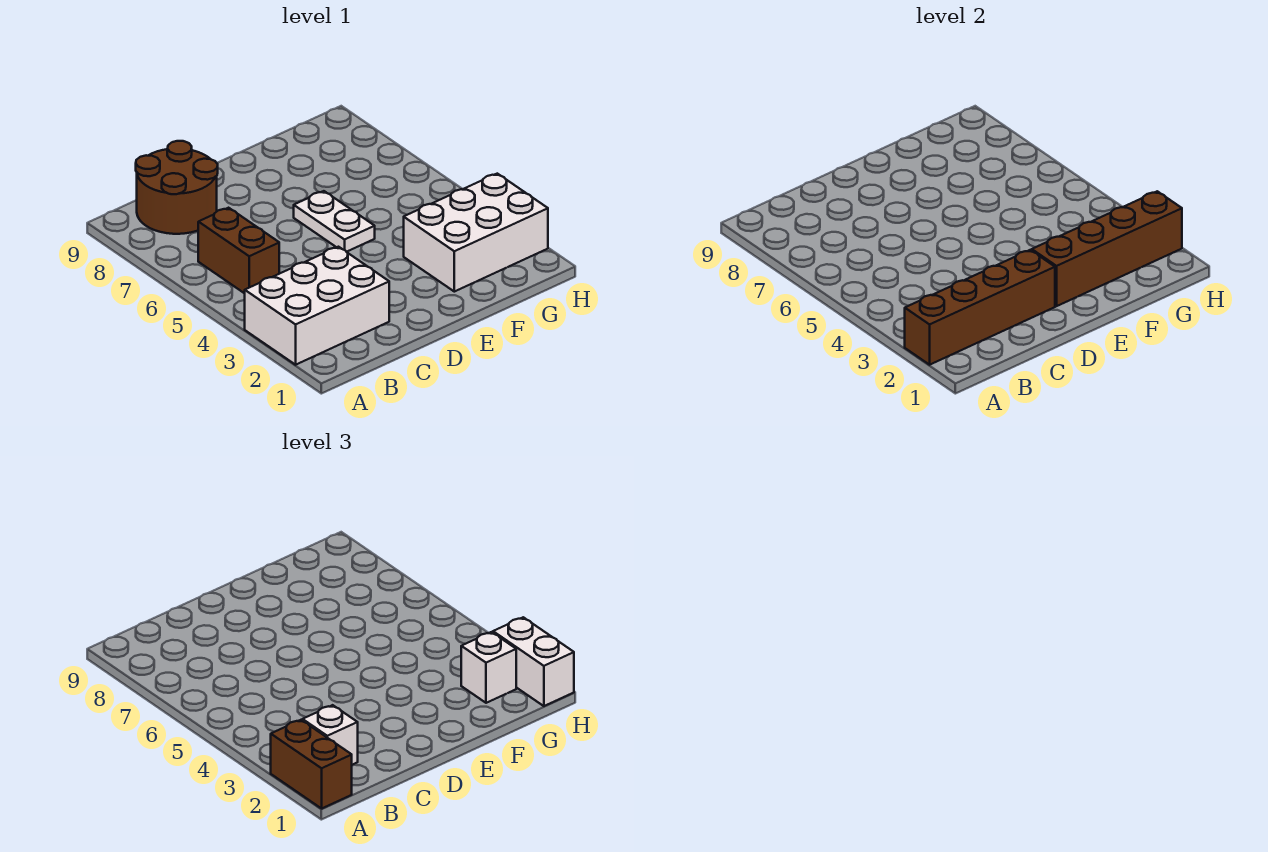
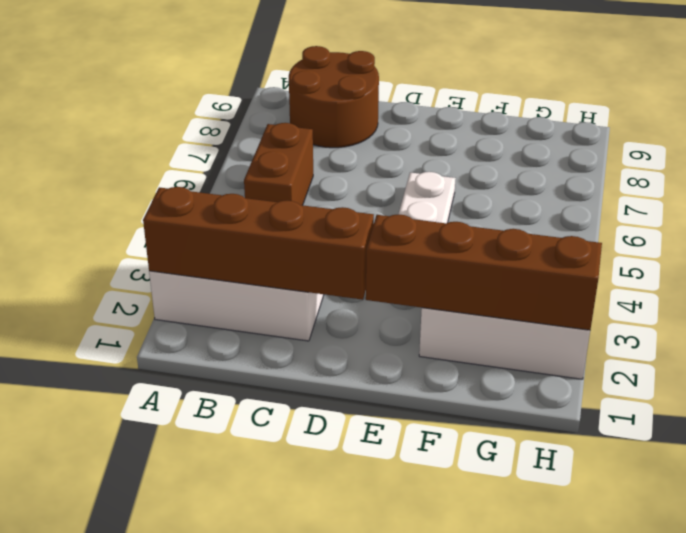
none -> brown brick A1:A2 level 3
none -> white brick B2 level 3

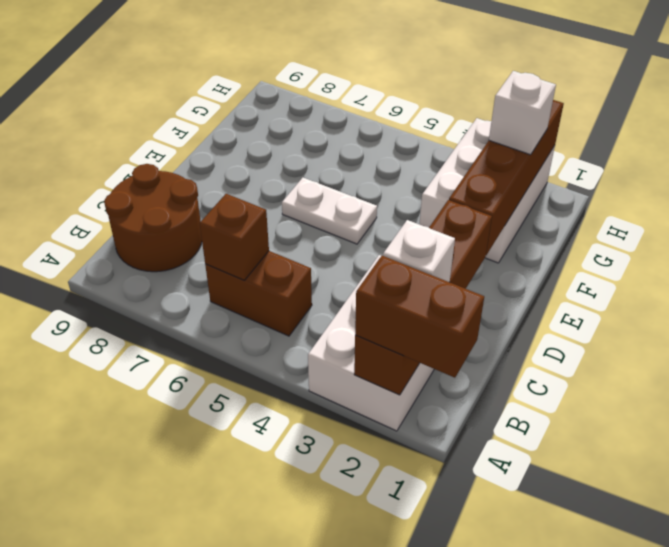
brown brick B6 level 2 -> none
none -> white brick H1:H2 level 3

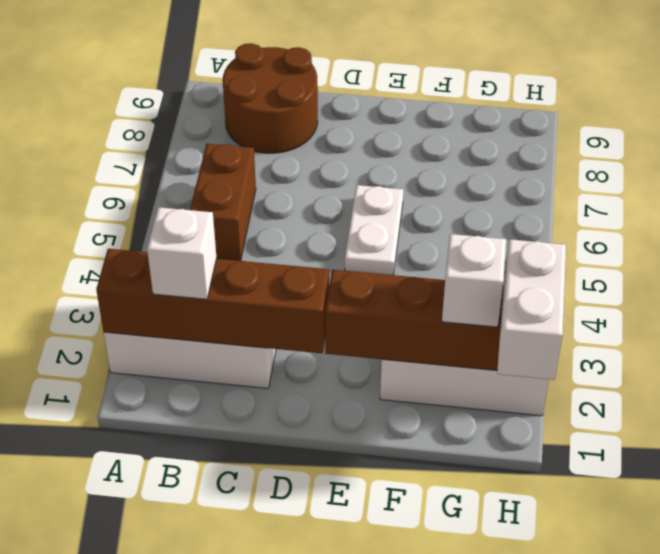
none -> brown brick A1:A2 level 3

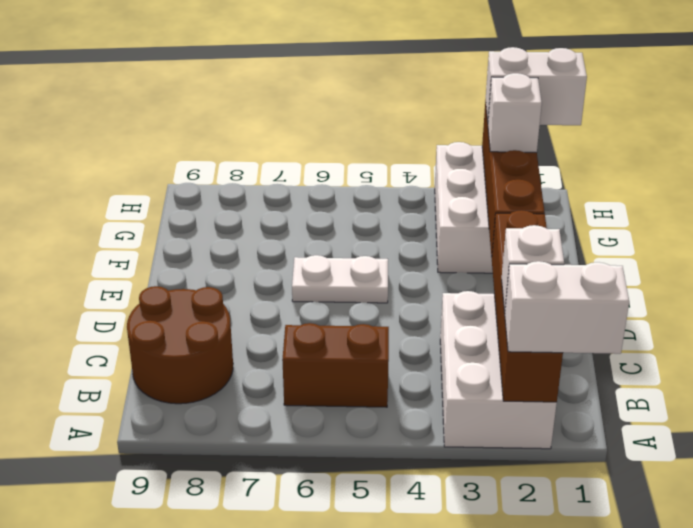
white brick A1:A2 level 3 -> brown brick A1:A2 level 3

